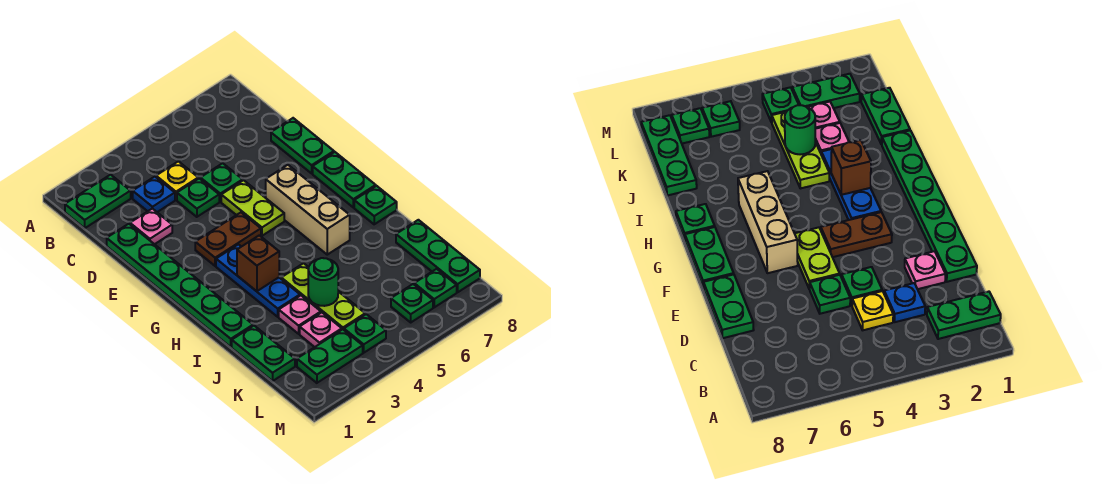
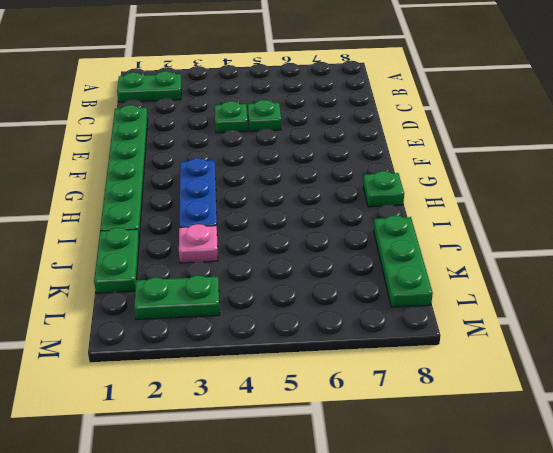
none -> blue plate C3 level 1
none -> yellow plate C4 level 1
none -> pink plate D2 level 1

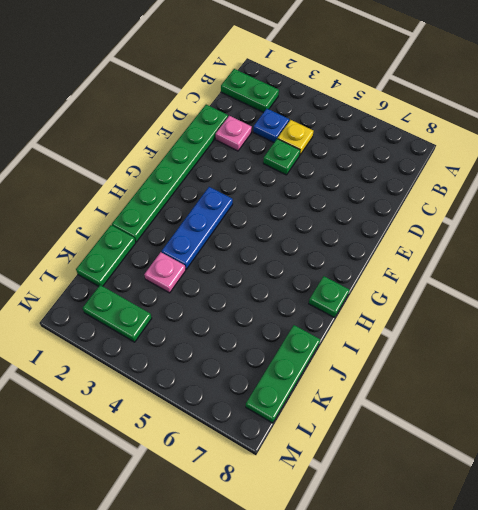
none -> green plate D5 level 1
none -> green plate D8:E8 level 1
none -> lime plate E5:F5 level 1

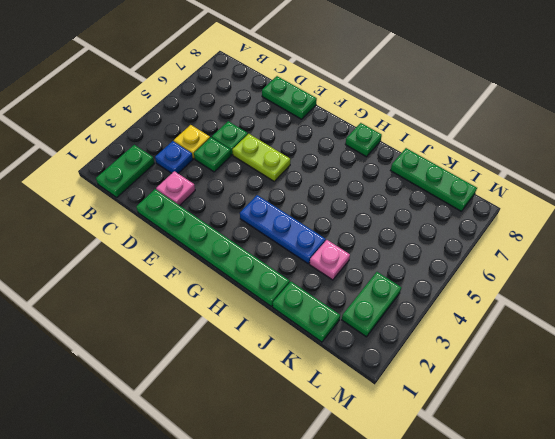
none -> brown plate F3:F4 level 1
none -> tan brick F6:H6 level 1
none -> green plate F8:G8 level 1

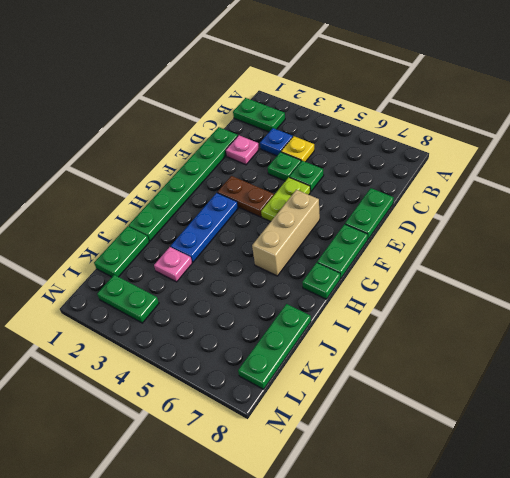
none -> lime plate I4:K4 level 1
none -> pink plate K3 level 1
none -> green plate L4 level 1

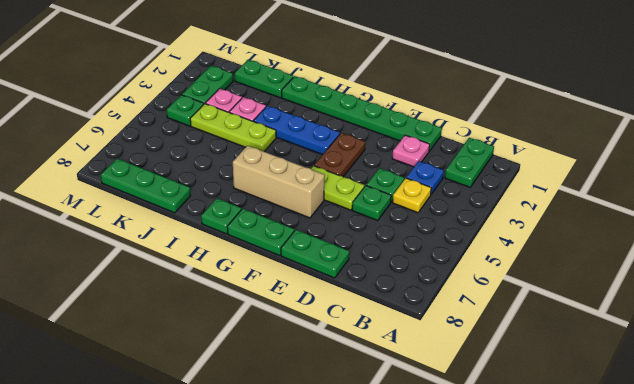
none -> green plate L6 level 1
none -> green plate L7 level 1
none -> brown brick H3 level 2

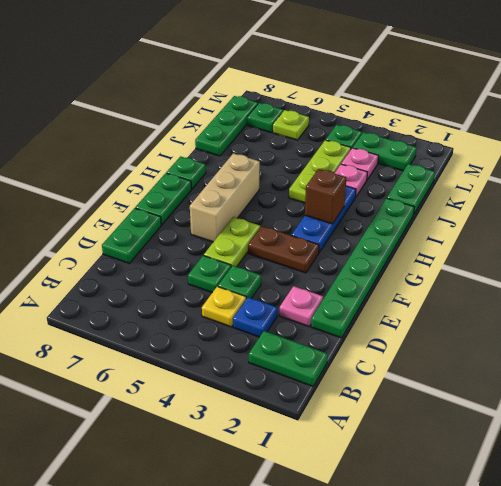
lime plate L6 level 1 -> green plate L6 level 1
none -> green round brick J4 level 2

